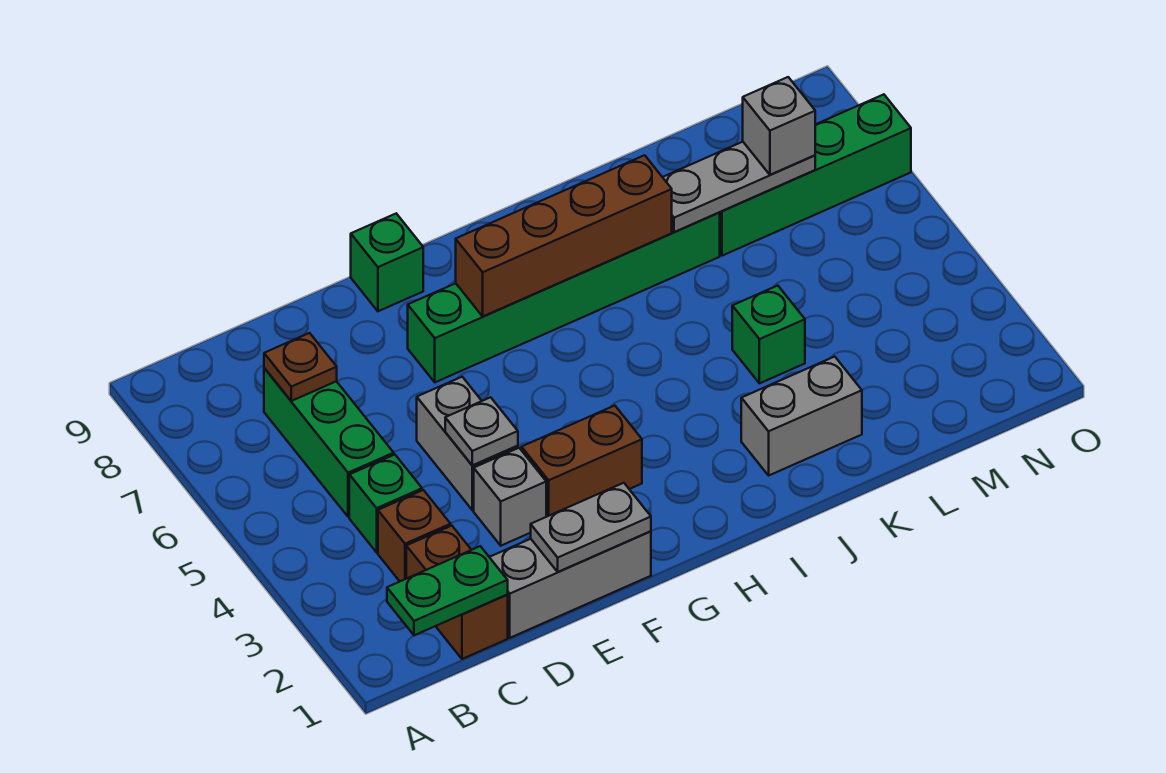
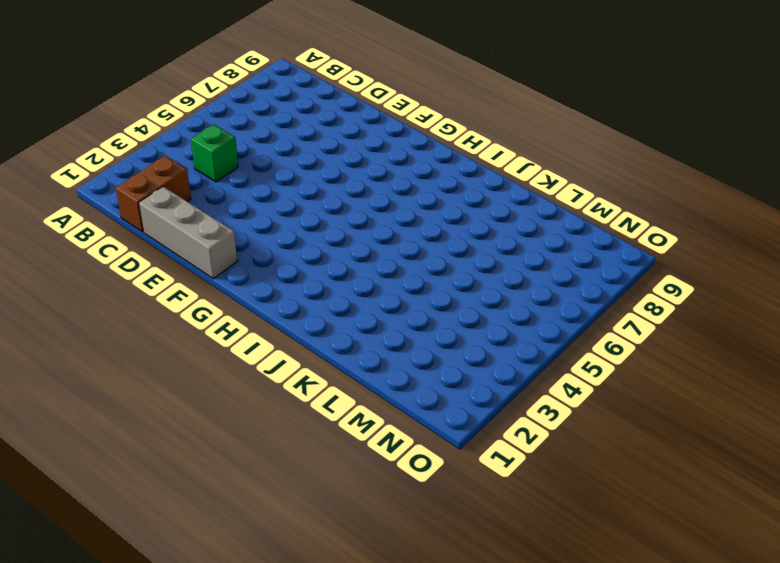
none -> brown brick C3 level 1
none -> green brick C5:C7 level 1
none -> grey brick E3 level 1

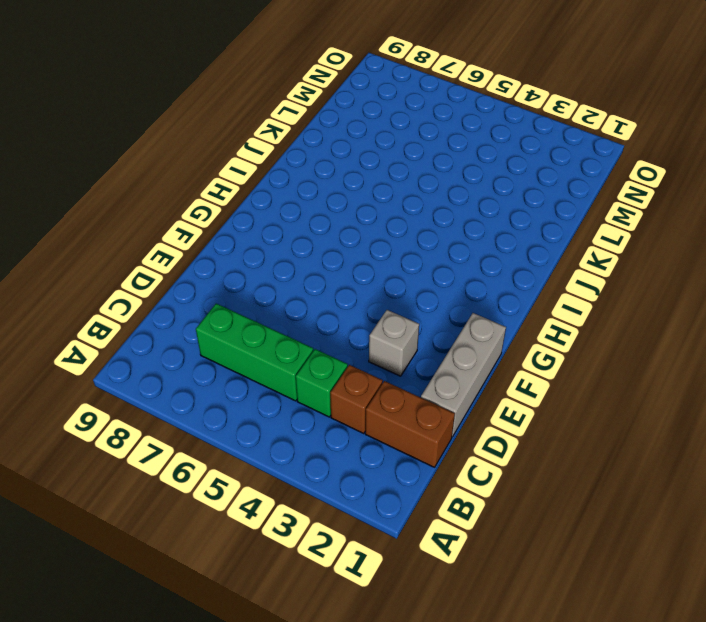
none -> grey brick E4:E5 level 1
none -> brown brick F3:G3 level 1
none -> green brick F7:K7 level 1

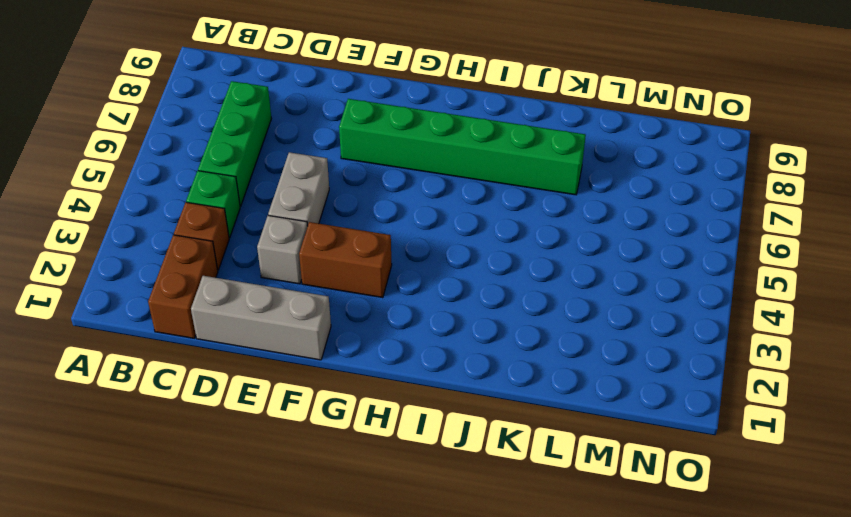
none -> green brick F9 level 1
none -> grey brick J2:K2 level 1
none -> green brick K4 level 1

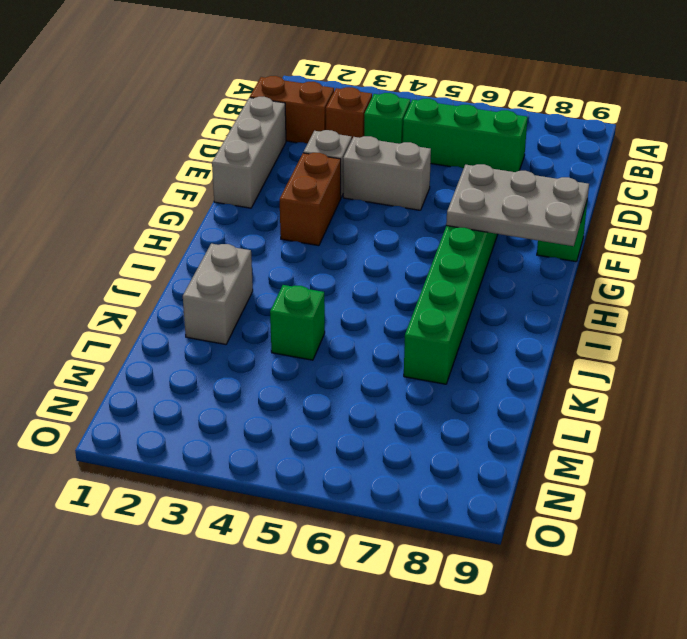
grey plate F7:G9 level 2 -> brown brick G7:J7 level 2
none -> green brick L7:O7 level 1
none -> green plate B1:C1 level 2
none -> brown plate C7 level 2

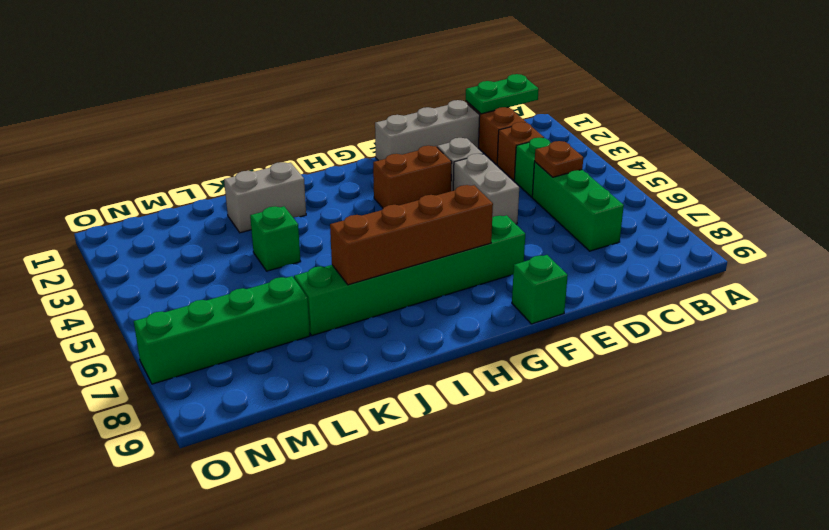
brown plate C5 level 2 -> brown plate C7 level 2
none -> grey plate E1:F1 level 2
none -> grey plate E4 level 2
none -> grey plate K7:M7 level 2

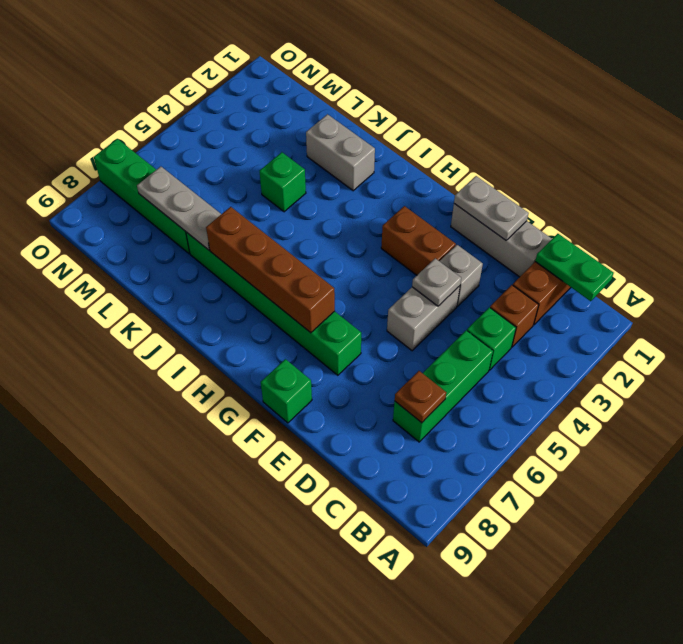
none -> grey brick M7 level 3

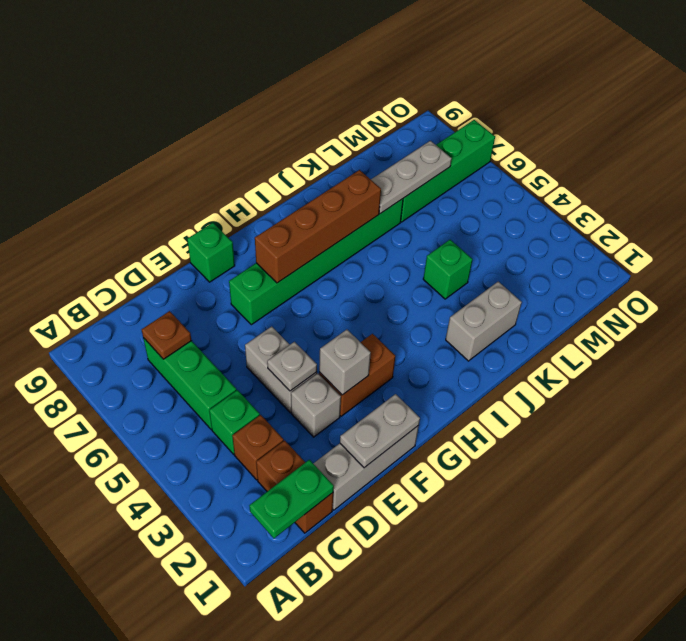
grey brick F3 level 2 -> grey brick M7 level 3

